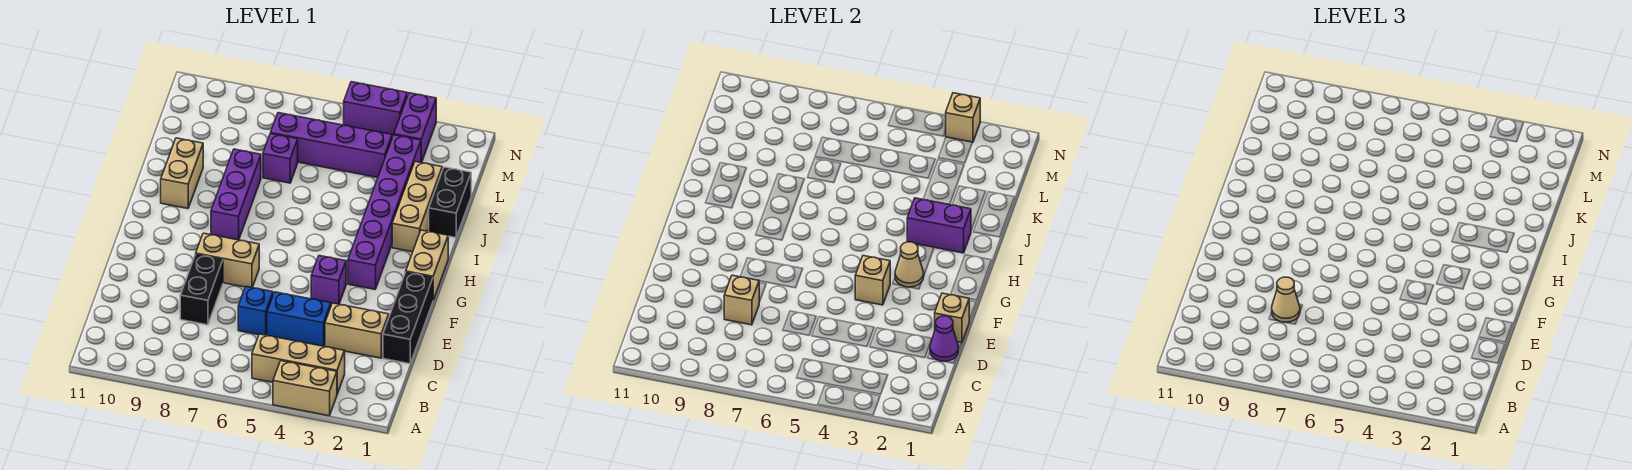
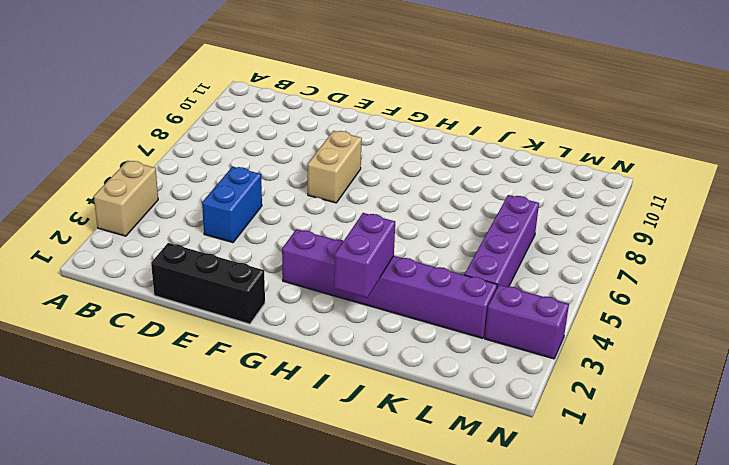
none -> tan brick B3:B5 level 1
none -> tan brick D2:D3 level 1
none -> blue brick D6 level 1

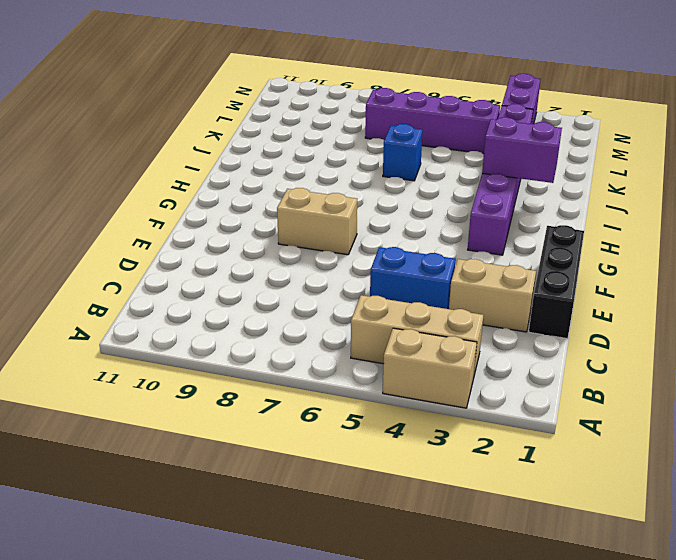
blue brick J6 level 1 -> blue brick D6 level 1
none -> black brick D8:E8 level 1
none -> purple brick F4 level 1
none -> tan brick G1:H1 level 1

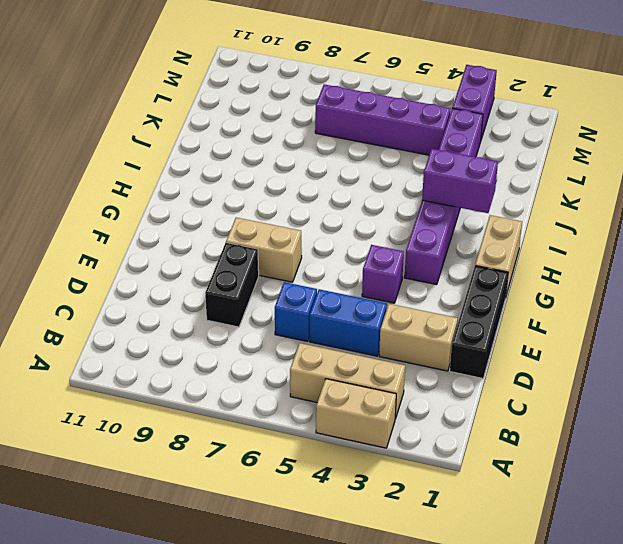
none -> purple brick H8:J8 level 1
none -> tan brick I2:K2 level 1
none -> tan brick I10:J10 level 1

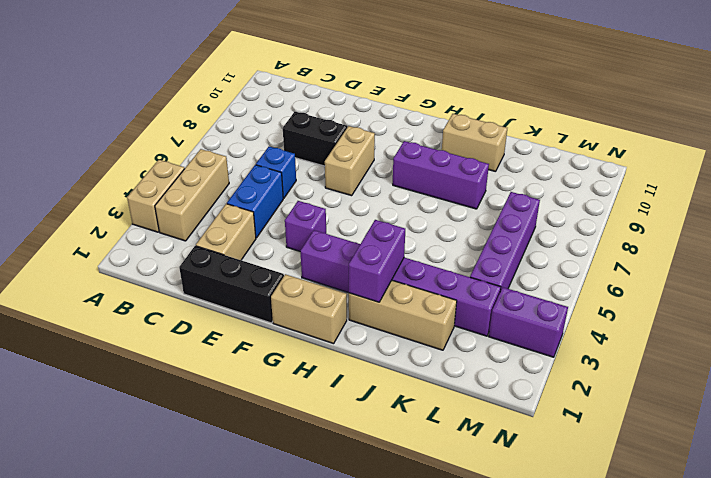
none -> black brick J1:K1 level 1
none -> purple brick K7 level 1
none -> purple brick N4:N5 level 1

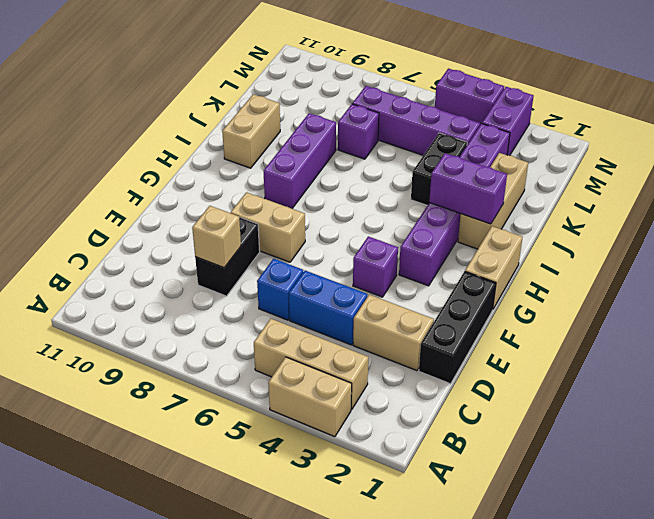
black brick J4:K4 level 1 -> black brick J1:K1 level 1
none -> purple cone D1 level 2
none -> tan brick E1 level 2
none -> tan brick F4 level 2

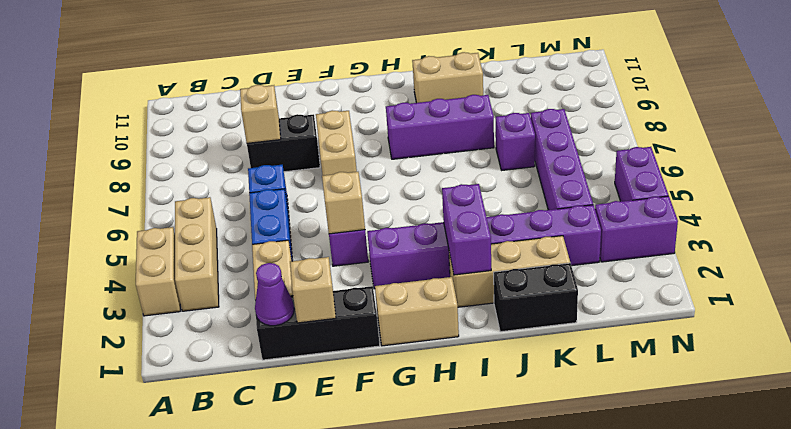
none -> tan cone G3 level 2
none -> tan brick N3 level 2
none -> tan cone D8 level 3

